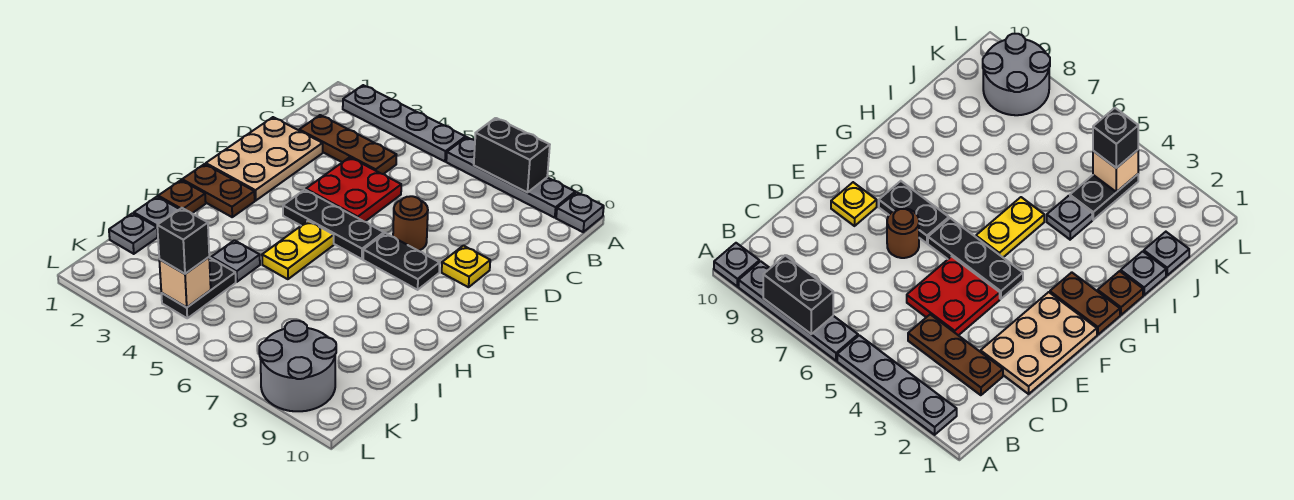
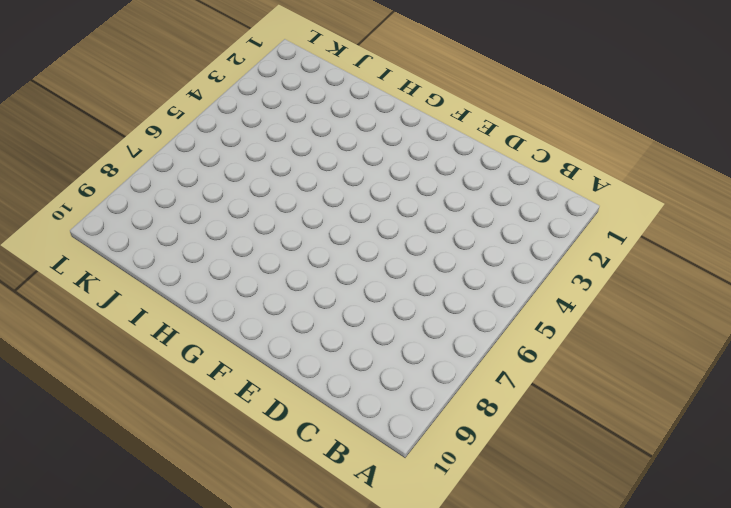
none -> grey plate A2:A5 level 1
none -> grey plate A6:A9 level 1
none -> grey plate A10 level 1

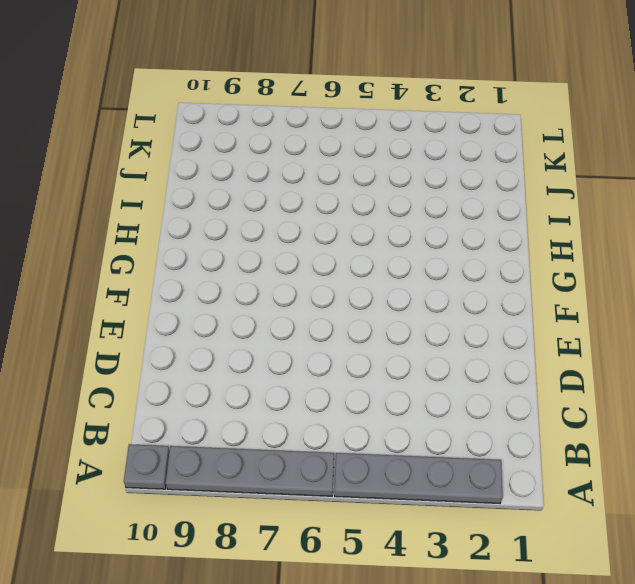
none -> brown plate C2:C4 level 1
none -> tan plate D1:F2 level 1
none -> red plate D4:E5 level 1

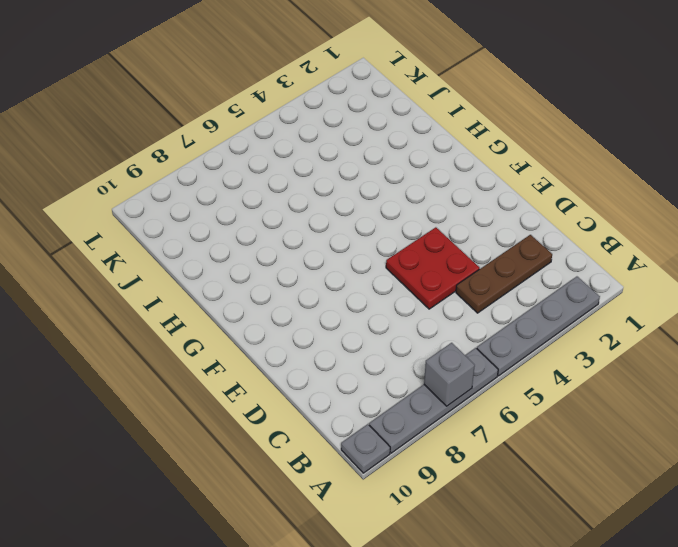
grey brick A7 level 2 -> black brick A7:A8 level 2
none -> tan plate D1:F2 level 1
none -> brown round brick E7 level 1
none -> yellow plate E9 level 1

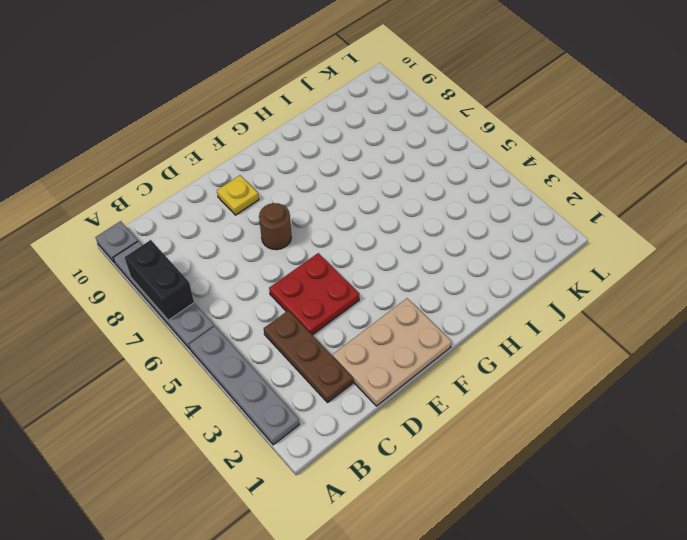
none -> black plate F4:F6 level 1
none -> black plate F7:F8 level 1
none -> brown plate G1:G2 level 1

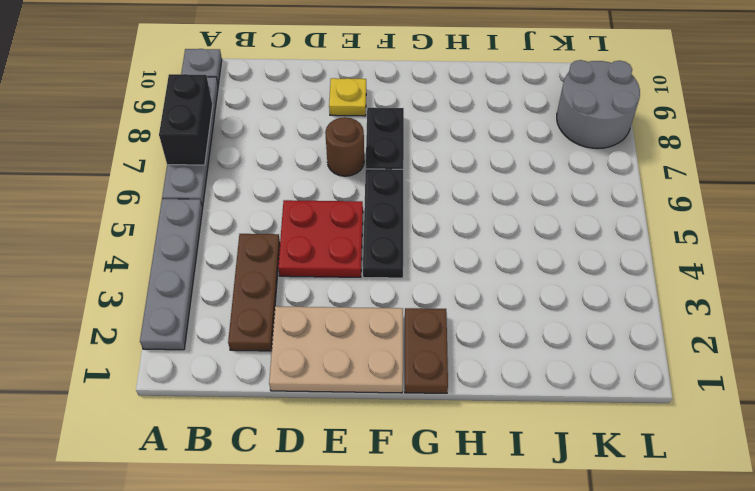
none -> yellow plate G5:H5 level 1
none -> brown plate H1 level 1
none -> grey plate I1 level 1

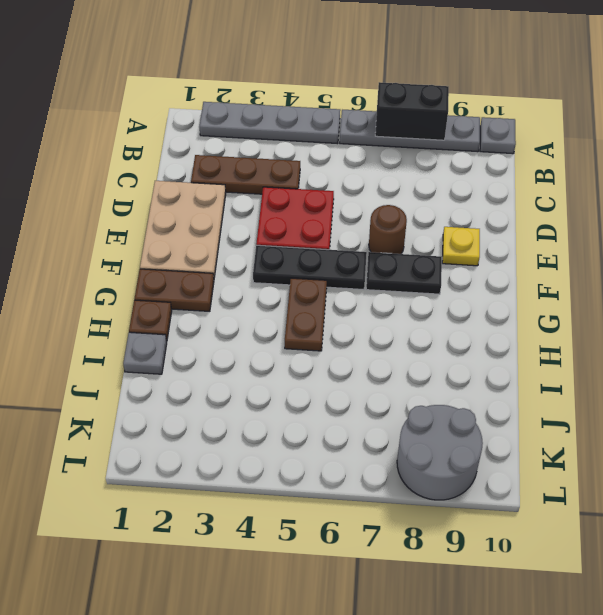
brown plate G5:H5 level 1 -> yellow plate G5:H5 level 1
none -> grey plate I4 level 1
none -> grey plate J1 level 1
none -> black plate J4:K4 level 1

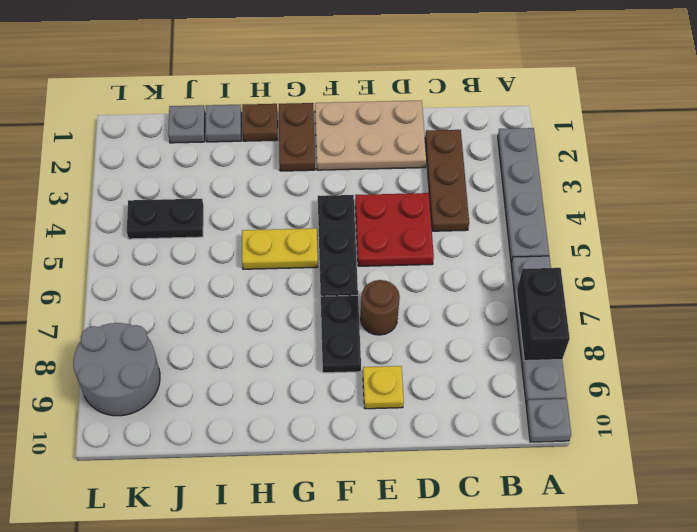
none -> grey plate I4 level 1
none -> tan brick K4 level 2
none -> black brick K4 level 3

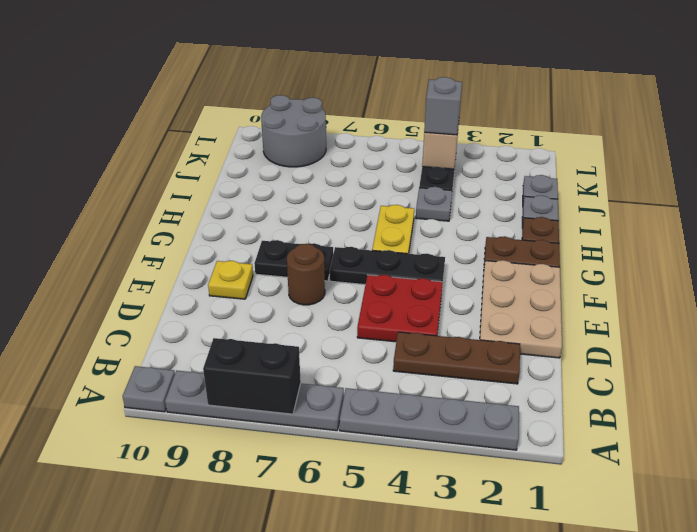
grey brick K4 level 3 -> black brick K4 level 3

